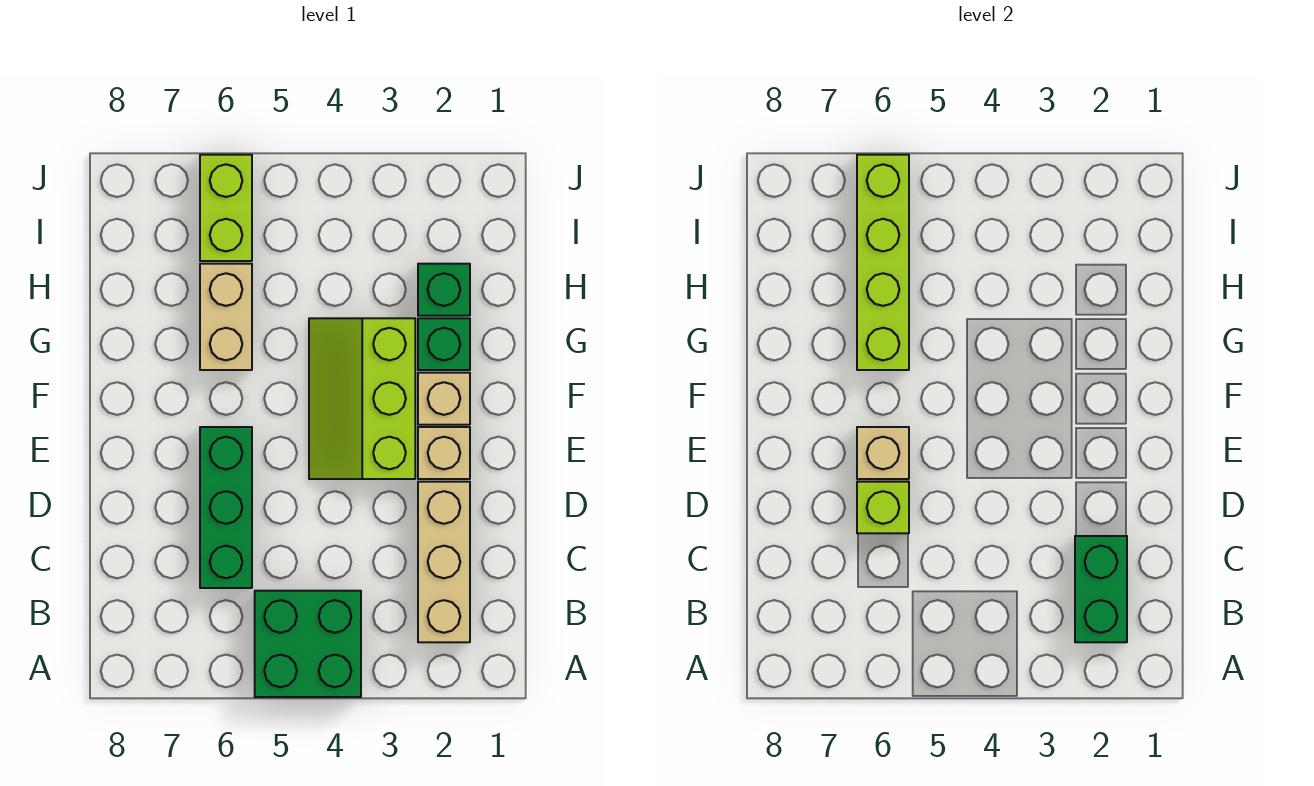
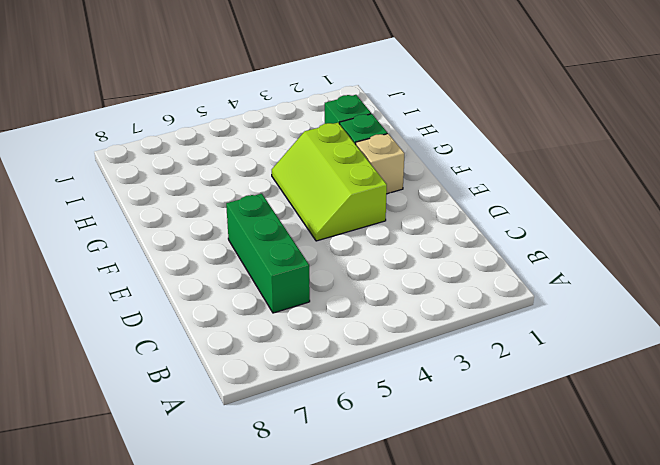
none -> green brick A4:B5 level 1
none -> tan brick B2:D2 level 1
none -> tan brick E2 level 1

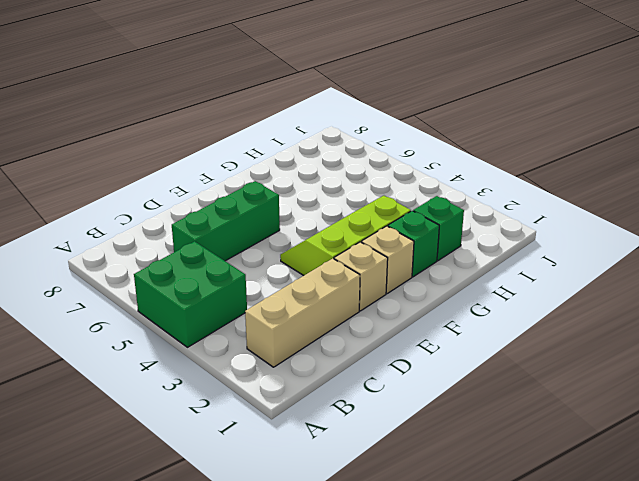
none -> tan brick G6:H6 level 1
none -> lime brick I6:J6 level 1
none -> green brick B2:C2 level 2

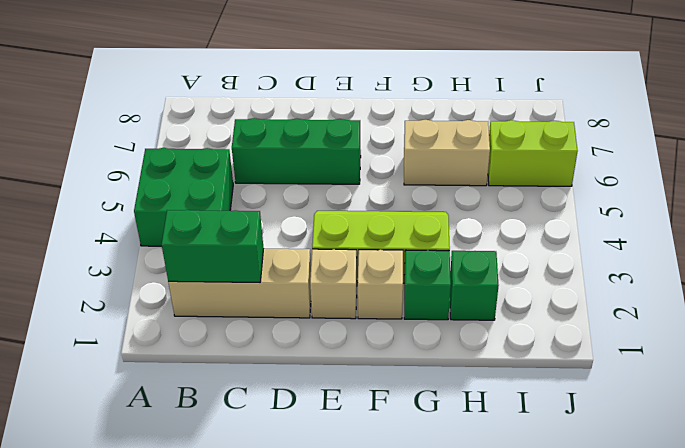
none -> lime brick D6 level 2
none -> tan brick E6 level 2
none -> lime brick G6:J6 level 2

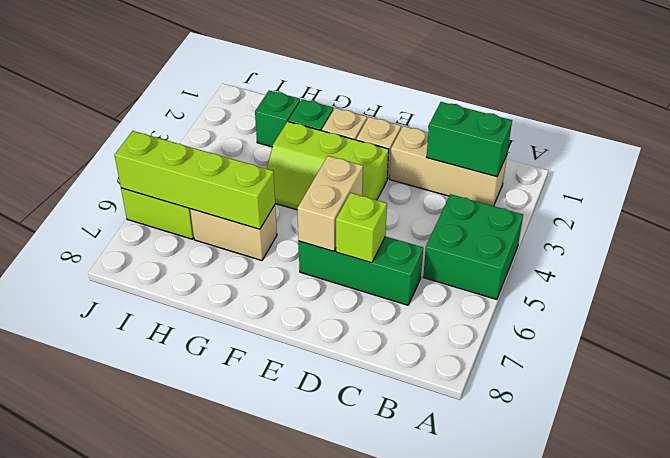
tan brick E5:E6 level 2 -> tan brick E6 level 2

